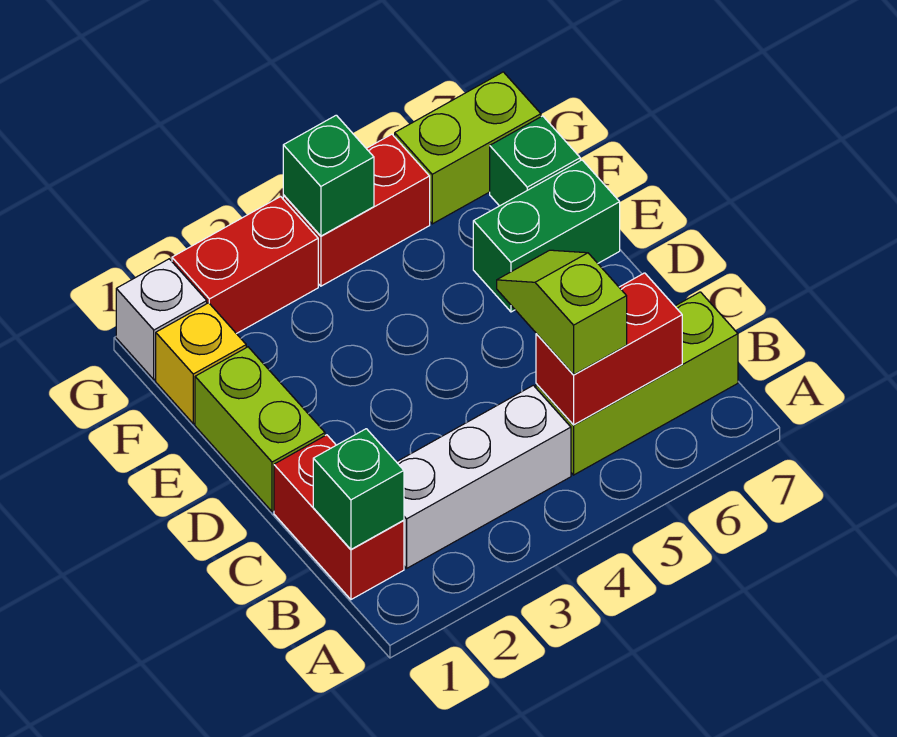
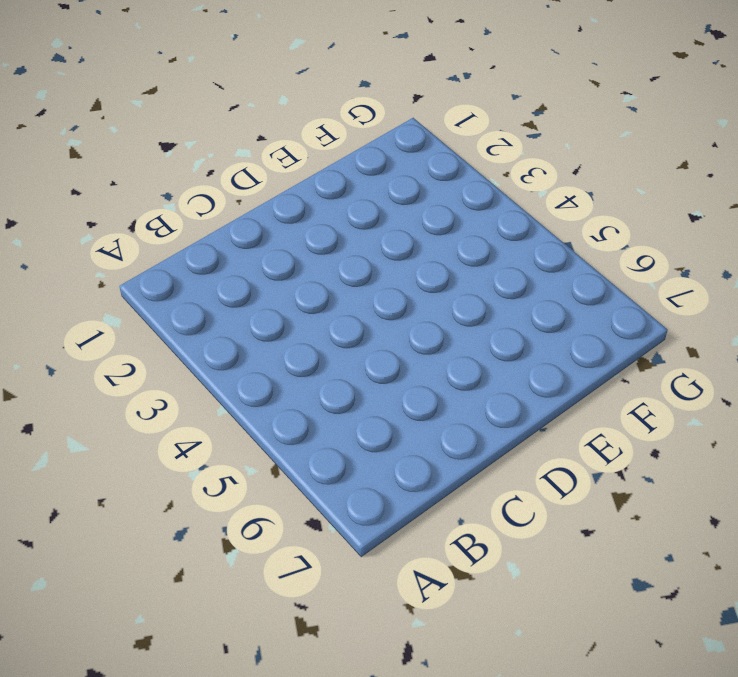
none -> red brick B1:C1 level 1
none -> white brick B2:B4 level 1
none -> lime brick B5:B7 level 1

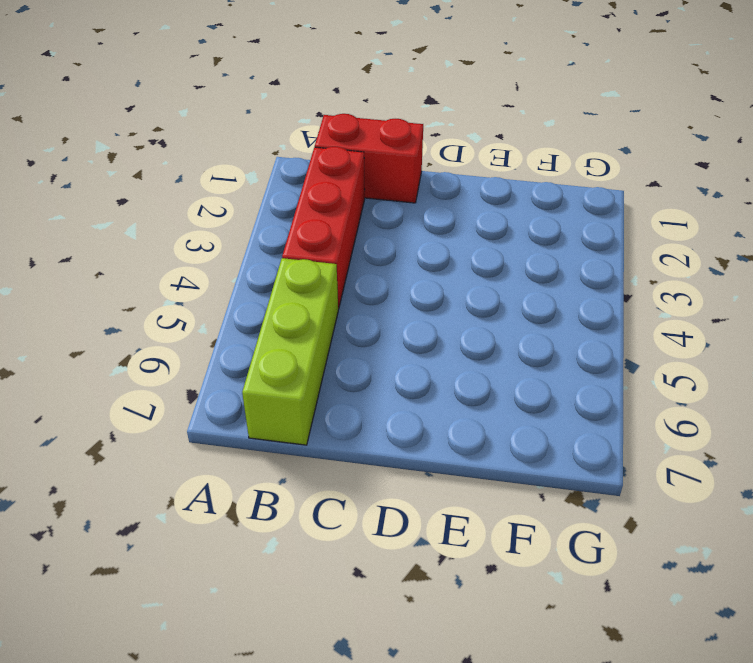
red brick B2:B4 level 1 -> white brick B2:B4 level 1
none -> lime brick D1:E1 level 1
none -> green brick E6:E7 level 1
none -> yellow brick F1 level 1

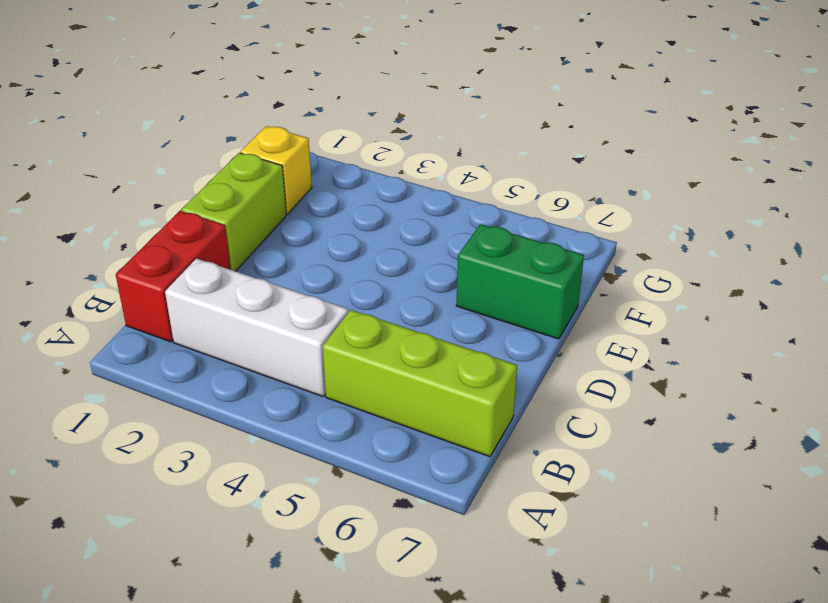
none -> green brick F7 level 1
none -> white brick G1 level 1
none -> red brick G2:G3 level 1

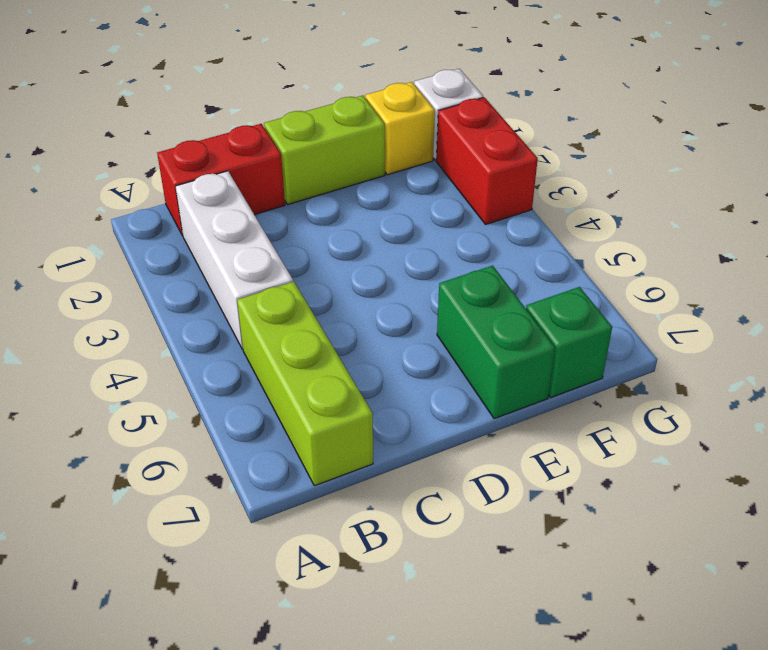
none -> red brick G4:G5 level 1
none -> lime brick G6:G7 level 1
none -> green brick B1 level 2

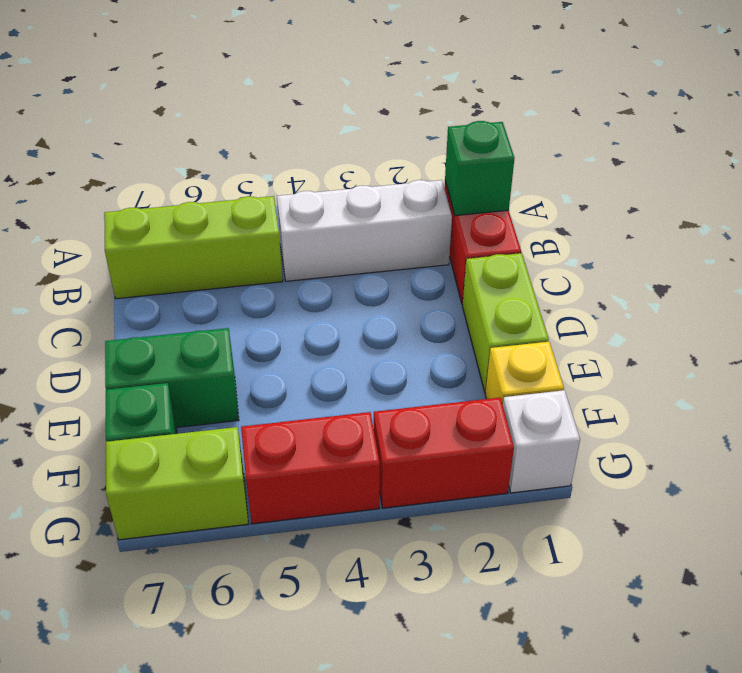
none -> red brick B5:B6 level 2
none -> green brick G4 level 2
none -> lime slope B5:C5 level 3 top B

